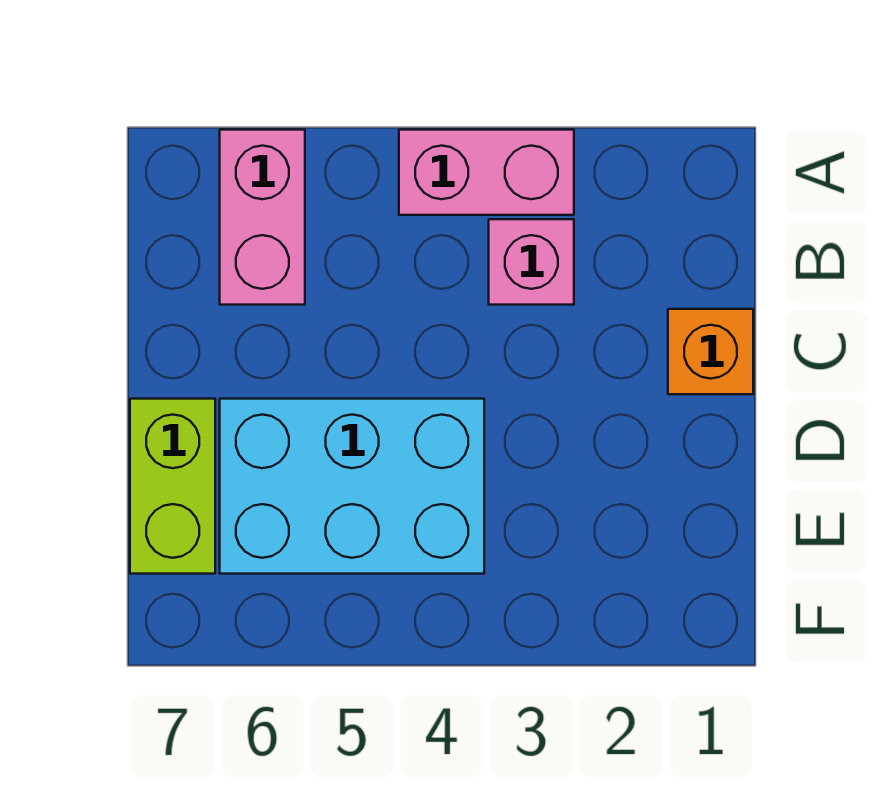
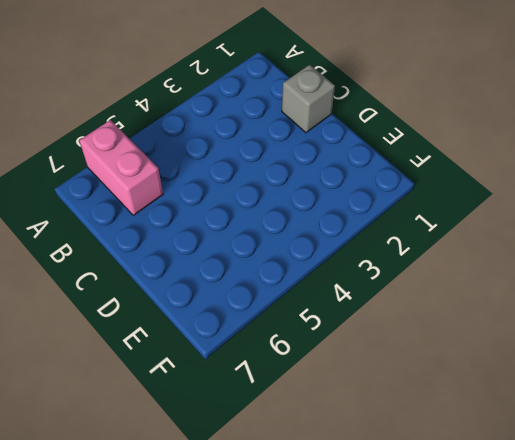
grey brick C1 level 1 -> orange brick C1 level 1
none -> pink brick A3:A4 level 1
none -> pink brick B3 level 1

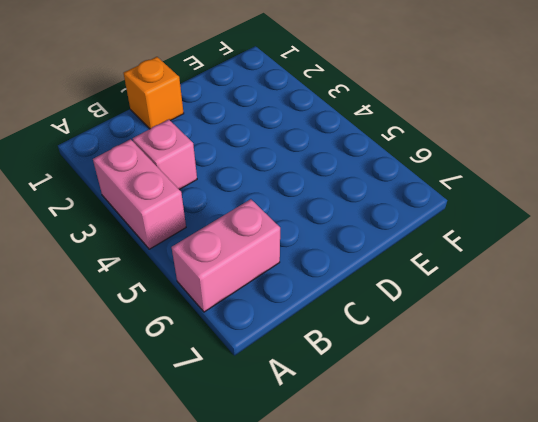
none -> cyan brick D4:E6 level 1
none -> lime brick D7:E7 level 1

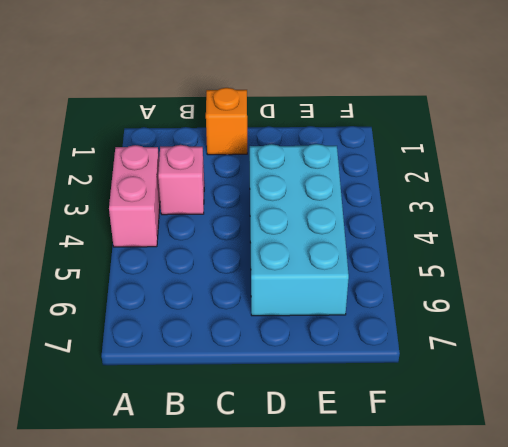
cyan brick D3:E6 level 1 -> cyan brick D4:E6 level 1
none -> pink brick A6:B6 level 1
none -> lime brick D7:E7 level 1

